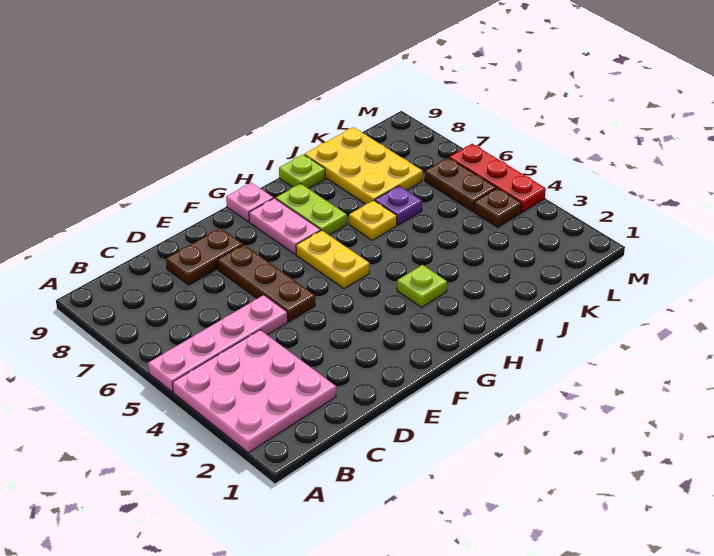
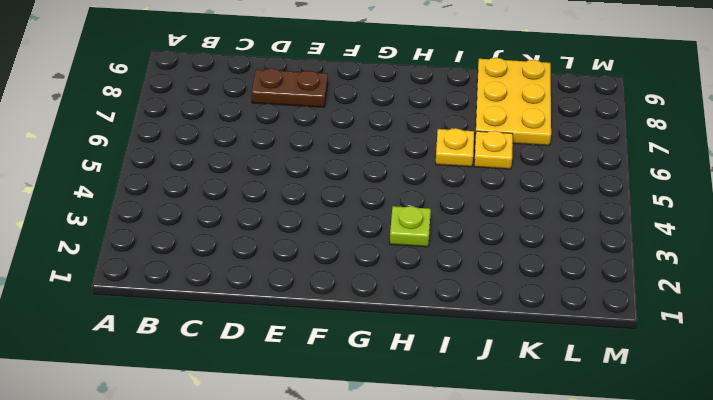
yellow plate J6 level 1 -> purple plate J6 level 1
none -> pink plate A2:C4 level 1
none -> pink plate A5:D5 level 1
none -> brown plate E5:E7 level 1

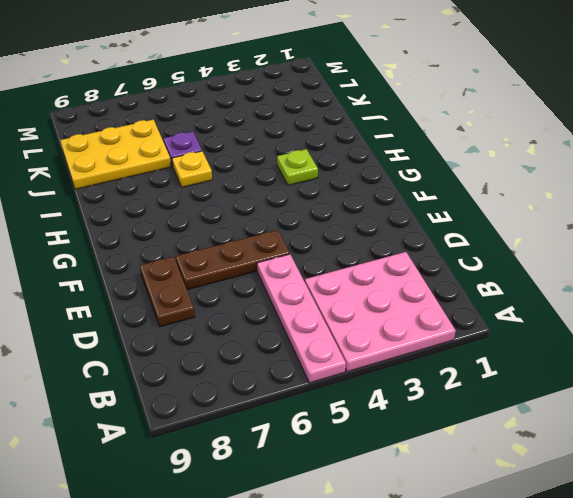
none -> yellow plate G5:G6 level 1
none -> pink plate G7:G8 level 1
none -> pink plate G9 level 1

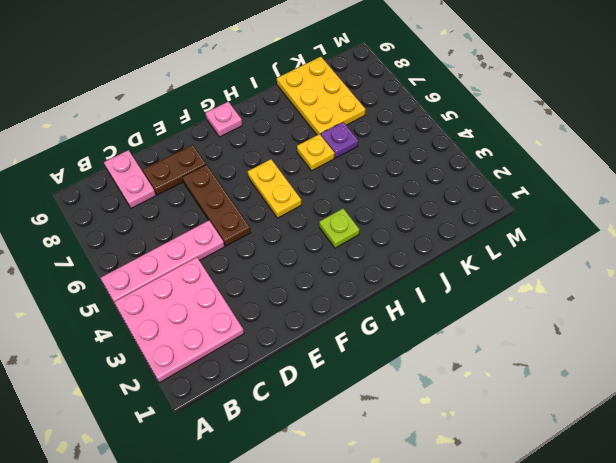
pink plate C8:C9 level 1 -> pink plate G7:G8 level 1
none -> lime plate H7:H8 level 1
none -> lime plate I9 level 1
none -> brown plate L4 level 1

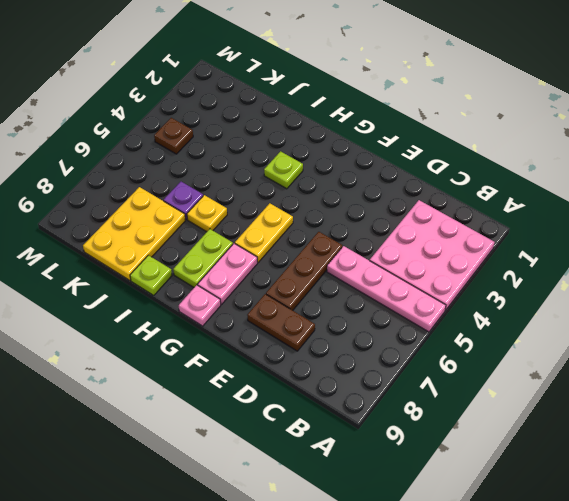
none -> brown plate L5:L6 level 1
none -> red plate M4:M6 level 1

